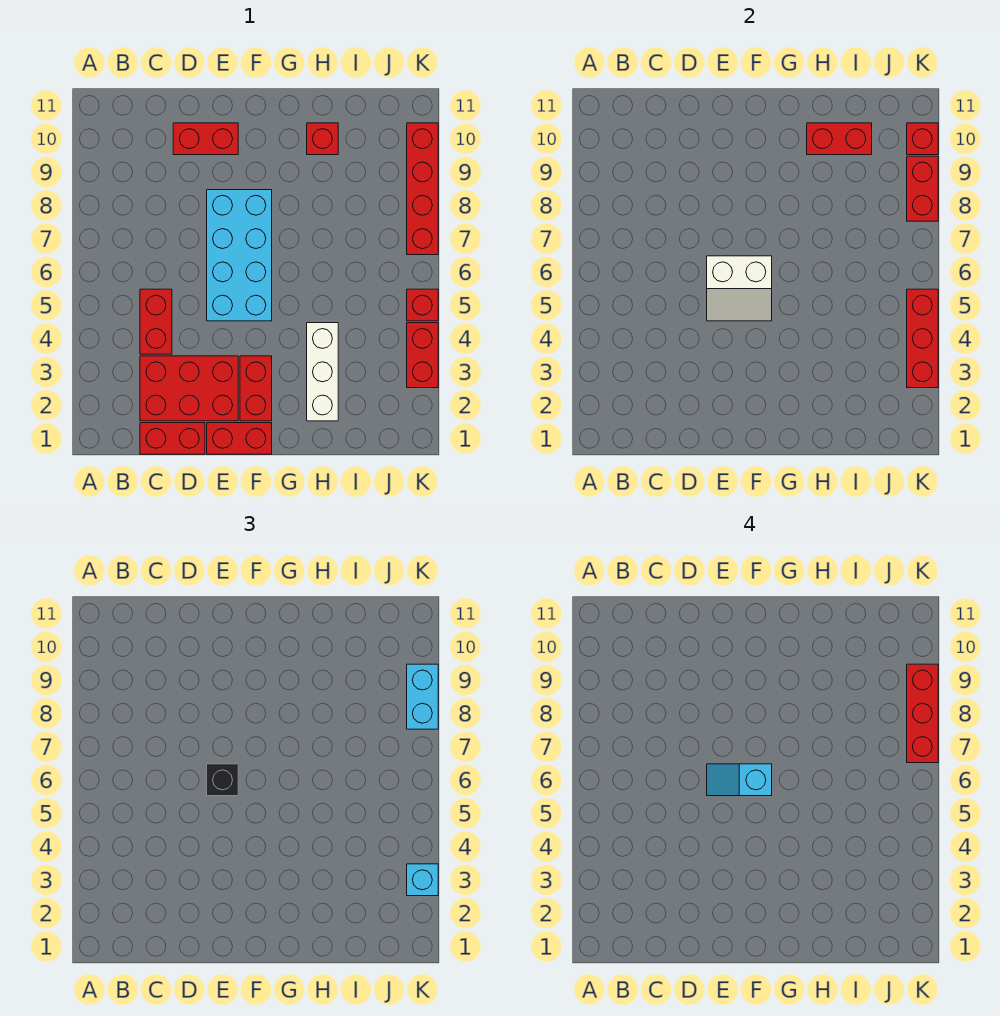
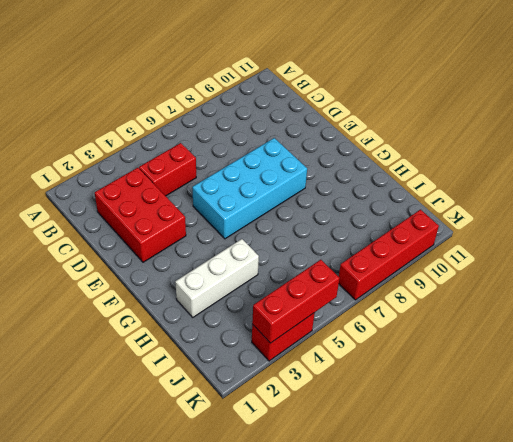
none -> red brick C1:D1 level 1
none -> red brick D10:E10 level 1
none -> red brick E1:F1 level 1

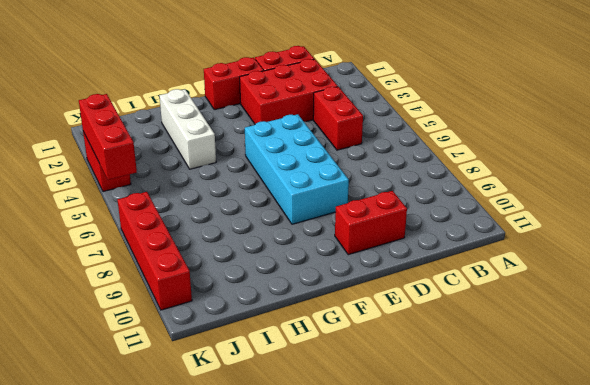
none -> red brick F2:F3 level 1
none -> red brick H10 level 1
none -> red brick K5 level 1

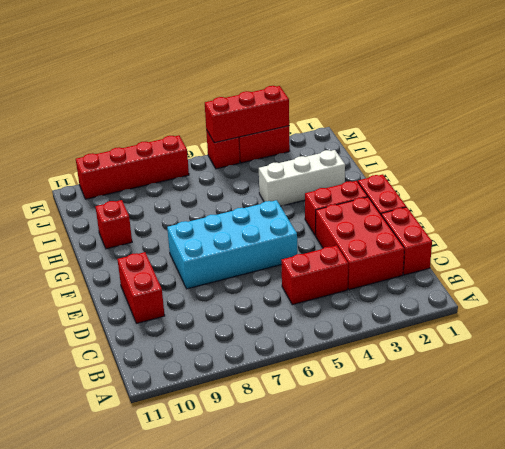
none -> white slope E5:F6 level 2 top 6
none -> red brick H10:I10 level 2
none -> red brick K8:K9 level 2

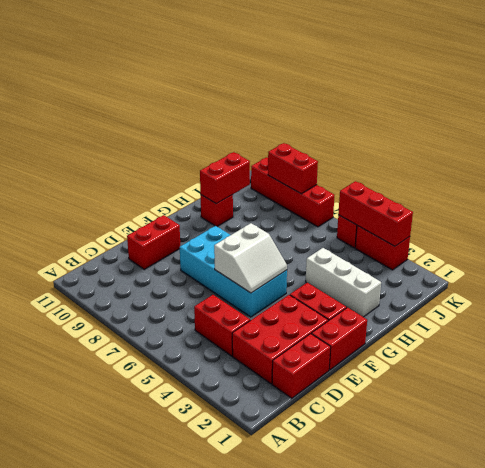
none -> red brick K10 level 2
none -> black brick E6 level 3
none -> cyan brick K3 level 3

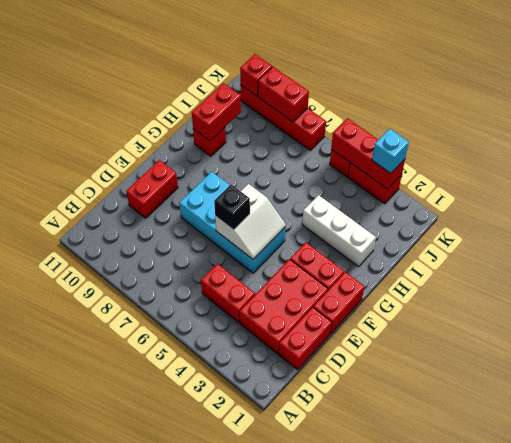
none -> cyan brick K8:K9 level 3
none -> cyan slope E6:F6 level 4 top F
none -> red brick K7:K9 level 4

